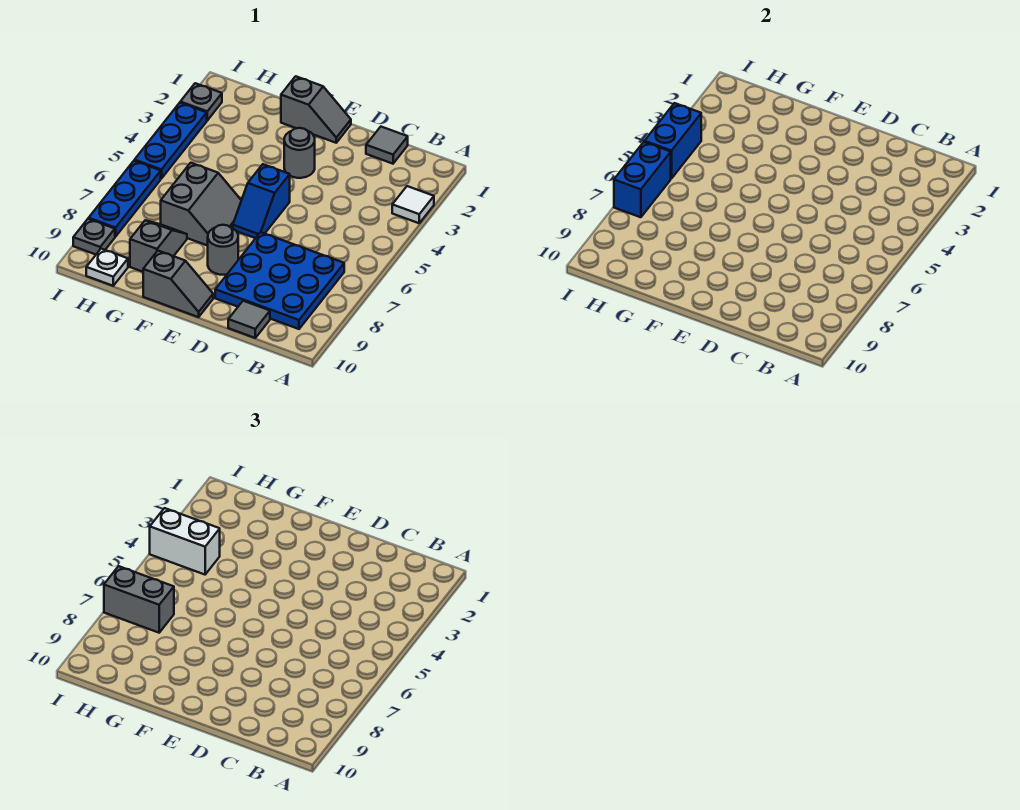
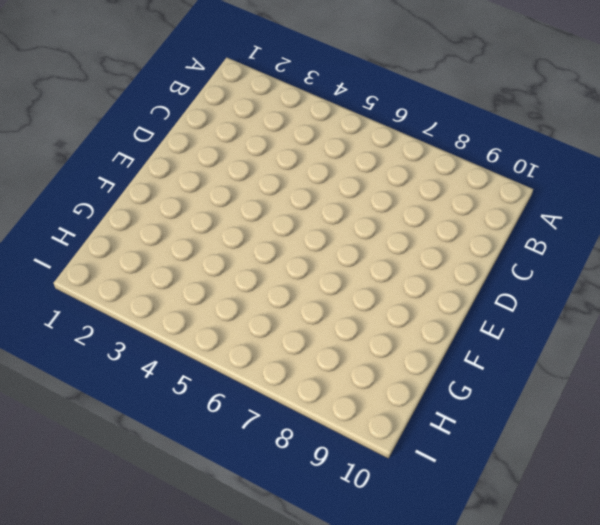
none -> white tile A3 level 1
none -> blue plate B7:D9 level 1
none -> grey tile C1 level 1

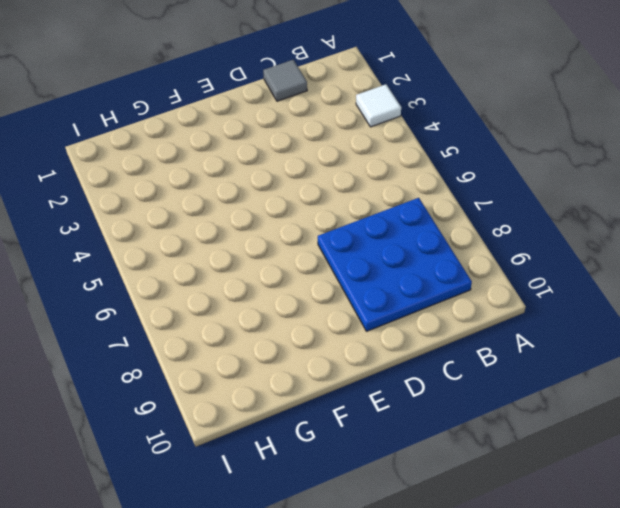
none -> grey tile C10 level 1
none -> grey slope E1:F1 level 1 top F
none -> grey round brick E3 level 1

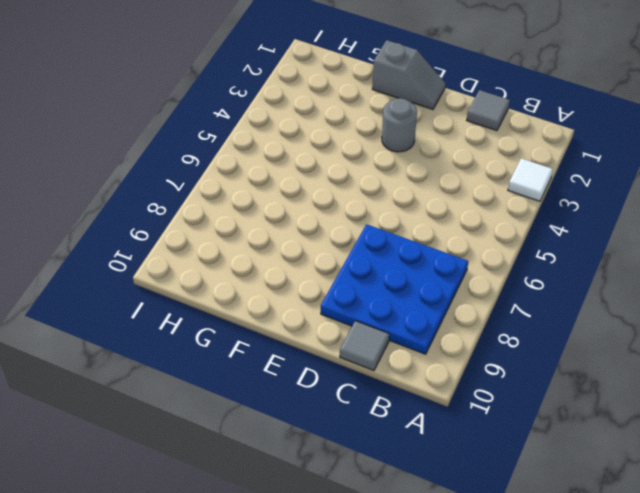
none -> blue slope E5:E6 level 1 top 5
none -> grey round brick E8 level 1
none -> grey slope E10:F10 level 1 top F

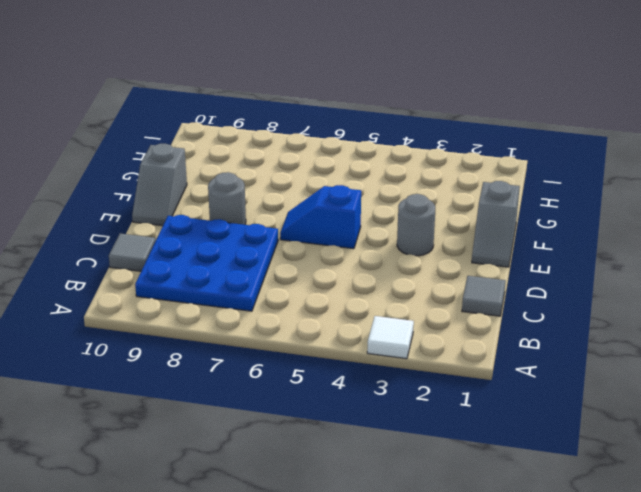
none -> grey slope F6:G7 level 1 top G
none -> grey slope G8:G9 level 1 top 9
none -> white plate H10 level 1

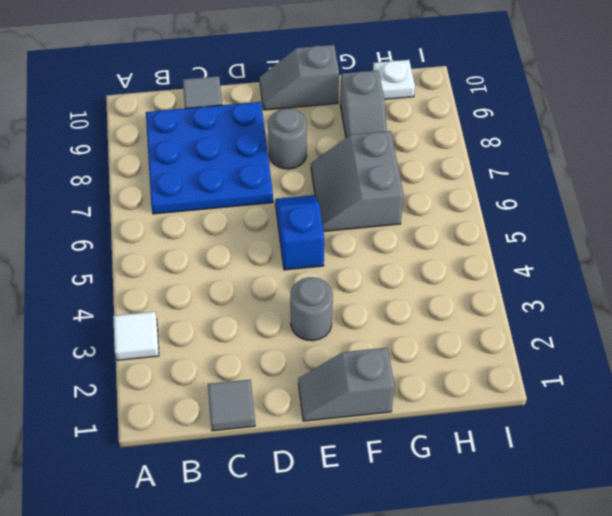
none -> grey plate I2 level 1
none -> blue plate I3:I5 level 1
none -> blue plate I6:I8 level 1

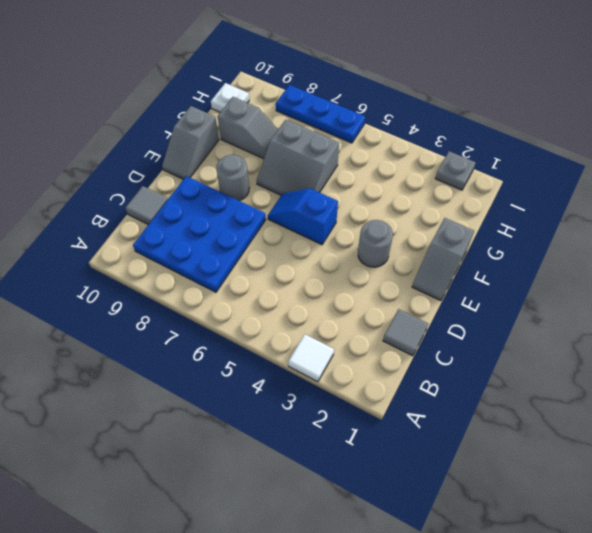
none -> blue plate I3:I5 level 1
none -> grey plate I9 level 1
none -> blue brick I4:I5 level 2

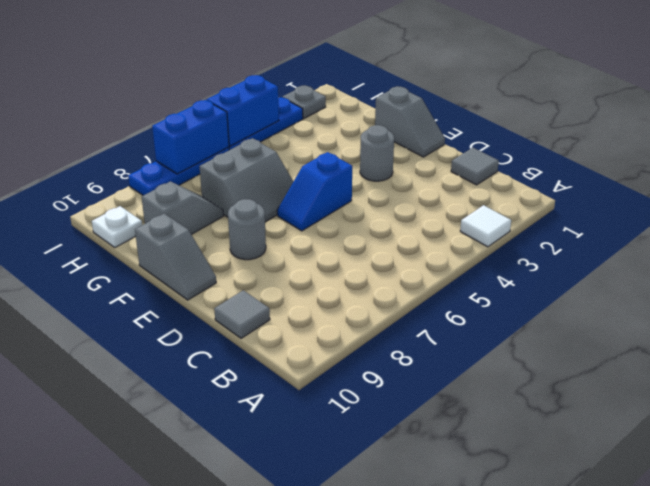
none -> blue plate B7:D9 level 1
none -> grey plate I9 level 1
none -> white brick H4:I4 level 3

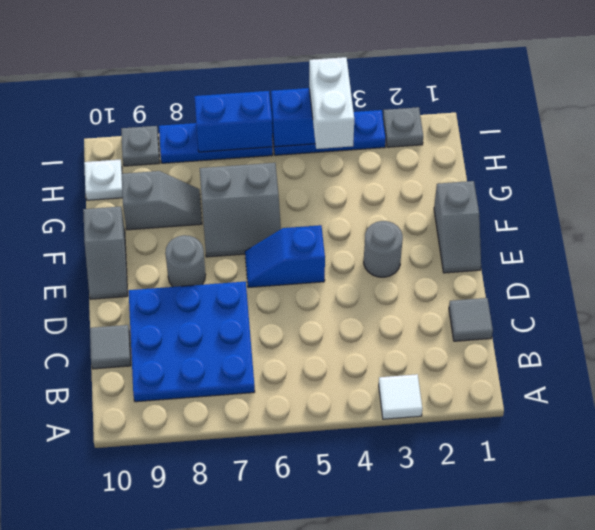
none -> grey brick H7:I7 level 3

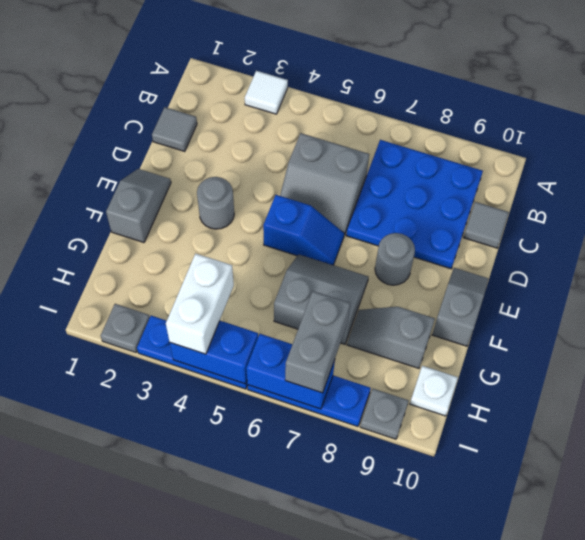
grey slope C5:D6 level 1 top C -> none

